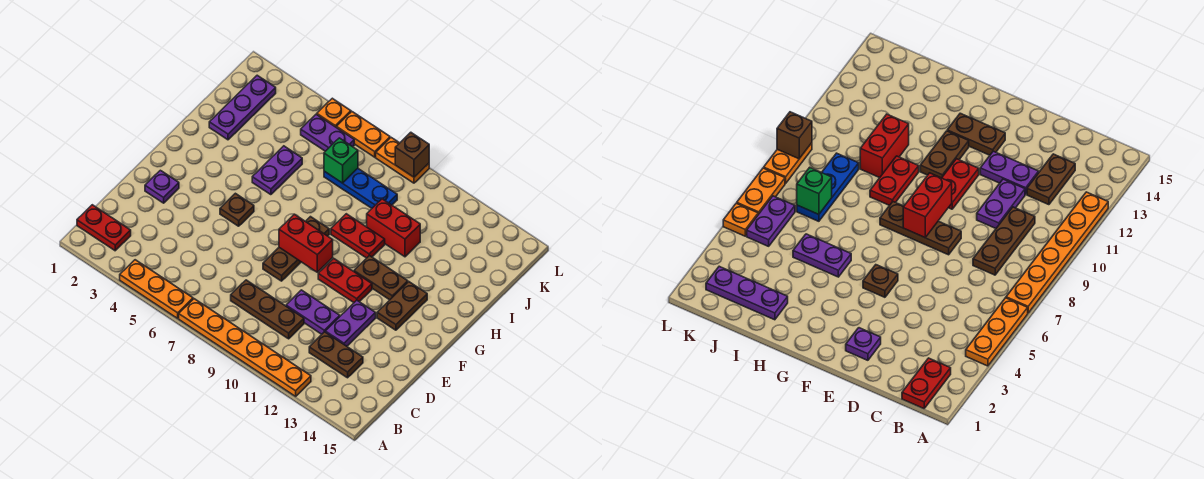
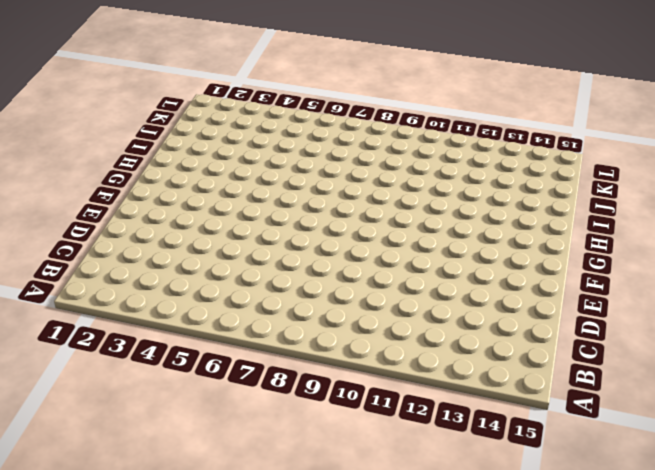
none -> orange plate A4:A6 level 1
none -> orange plate A7:A12 level 1
none -> red plate B1:B2 level 1

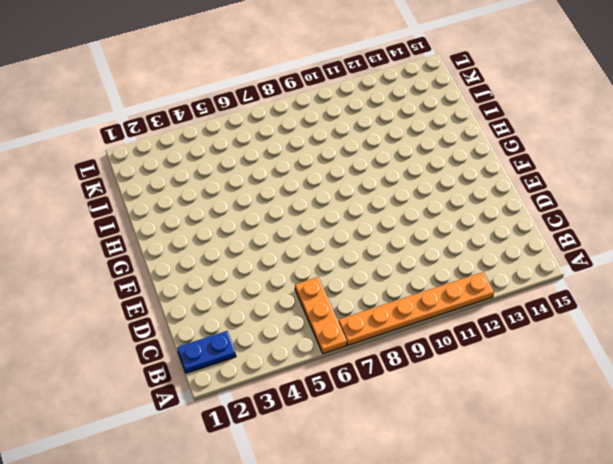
orange plate A6:C6 level 1 -> orange plate A4:A6 level 1
blue plate B1:B2 level 1 -> red plate B1:B2 level 1
none -> brown plate C8:C10 level 1
none -> brown plate C12:C13 level 1
none -> purple plate D10:D11 level 1

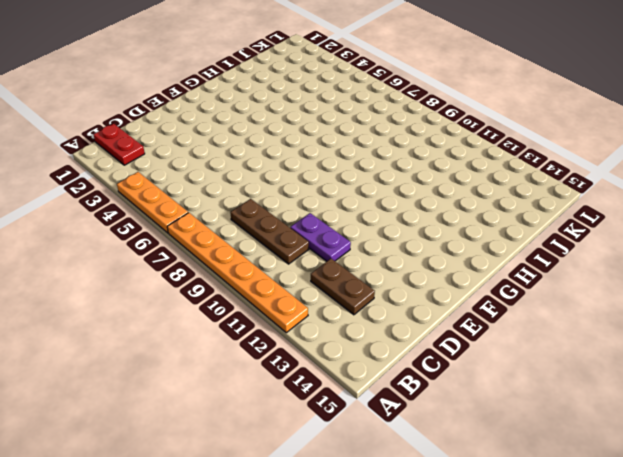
none -> purple plate D12:E12 level 1
none -> purple plate E2 level 1
none -> brown plate E8:G8 level 1

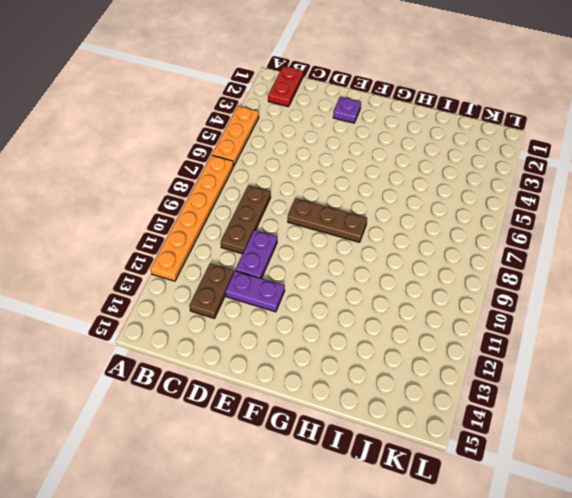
none -> brown plate F5 level 1
none -> red plate F10:F11 level 1
none -> brown plate F13:G13 level 1

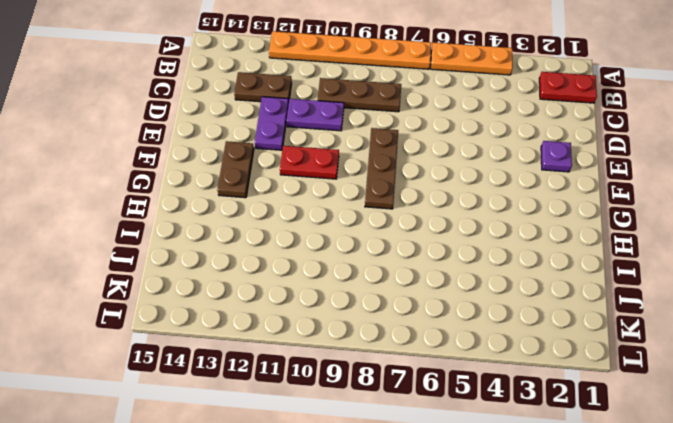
none -> brown plate F5 level 1
none -> brown plate G11:G12 level 1
none -> purple plate H5:I5 level 1

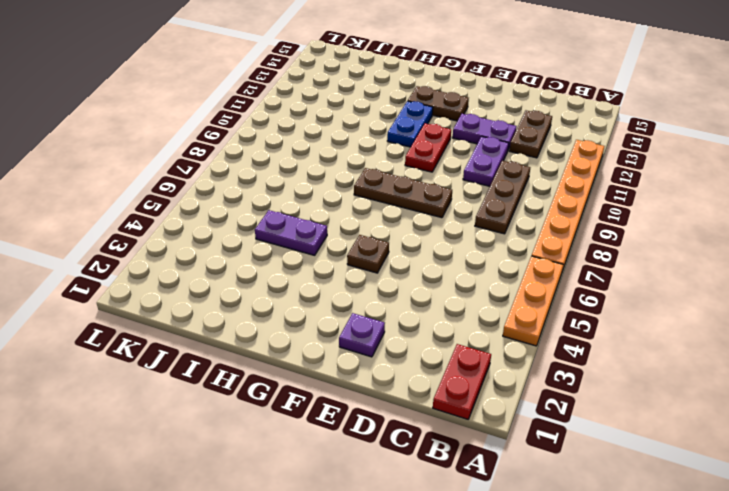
blue plate G11:G12 level 1 -> brown plate G11:G12 level 1
none -> red plate H9:H10 level 1
none -> purple plate I2:K2 level 1
none -> red brick I10:I11 level 1

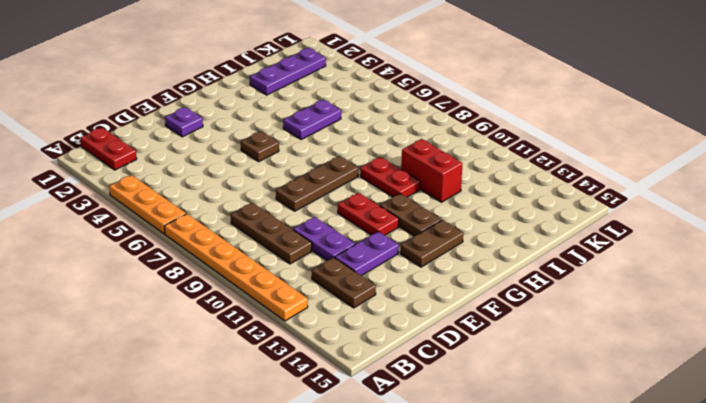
none -> blue plate J7:J9 level 1
none -> purple plate K5:K6 level 1
none -> orange plate L5 level 1

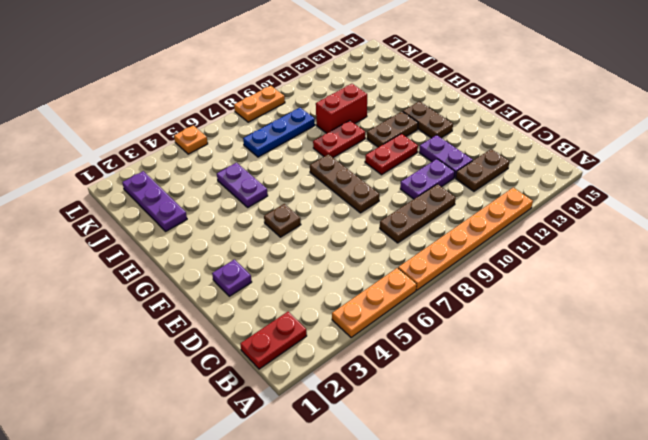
none -> purple plate K5:K6 level 1
none -> orange plate L6:L7 level 1
none -> red brick F8:F9 level 2

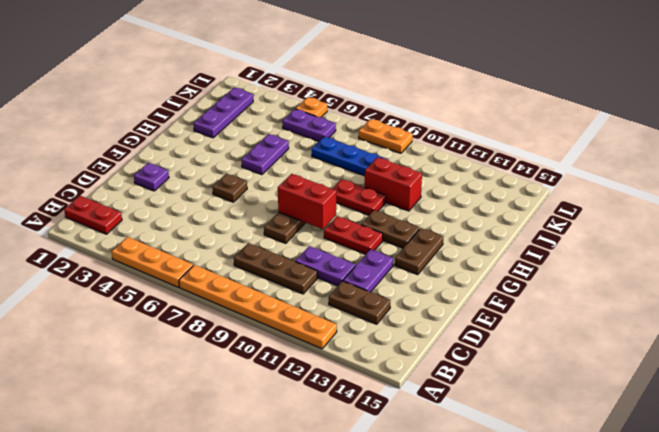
none -> orange plate L6:L7 level 1
none -> green brick J7 level 2
none -> brown brick L9 level 2

